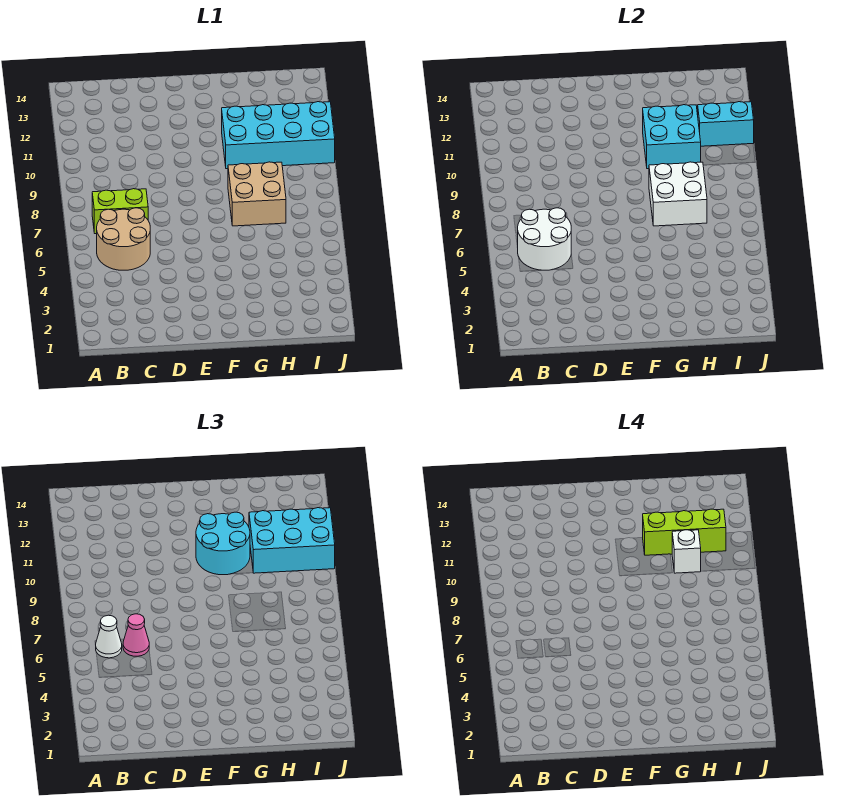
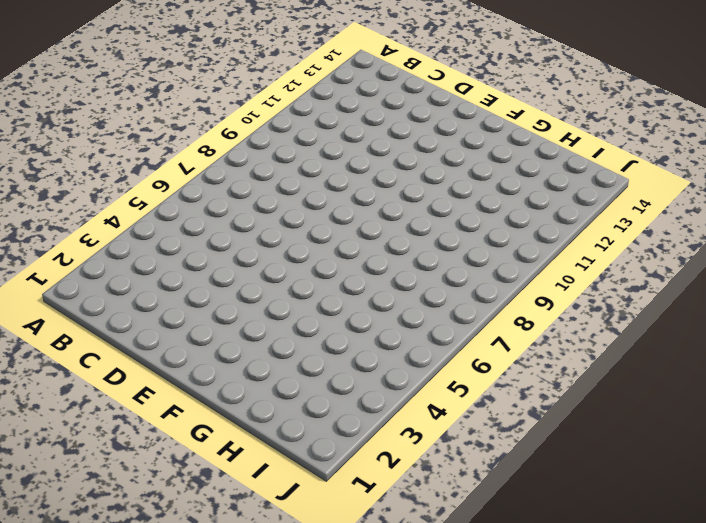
none -> tan round brick B5:C6 level 1
none -> lime brick B7:C7 level 1
none -> tan brick G7:H8 level 1

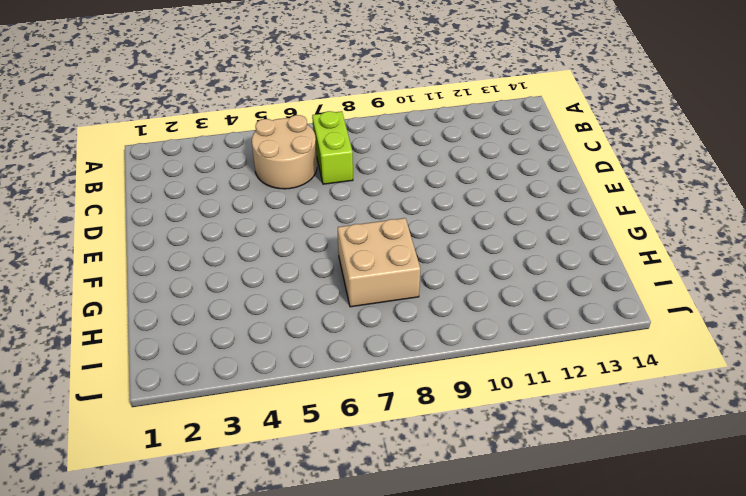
none -> cyan brick G10:J11 level 1
none -> white round brick B5:C6 level 2
none -> white brick G7:H8 level 2

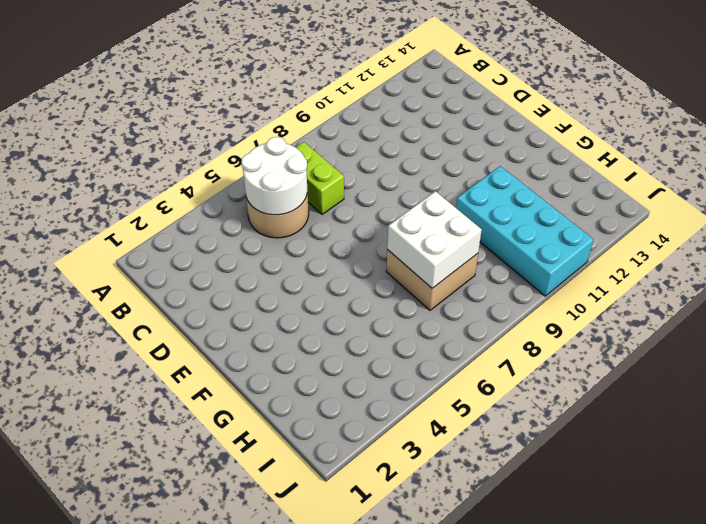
none -> cyan brick G10:H11 level 2
none -> cyan brick I11:J11 level 2
none -> white cone B6 level 3

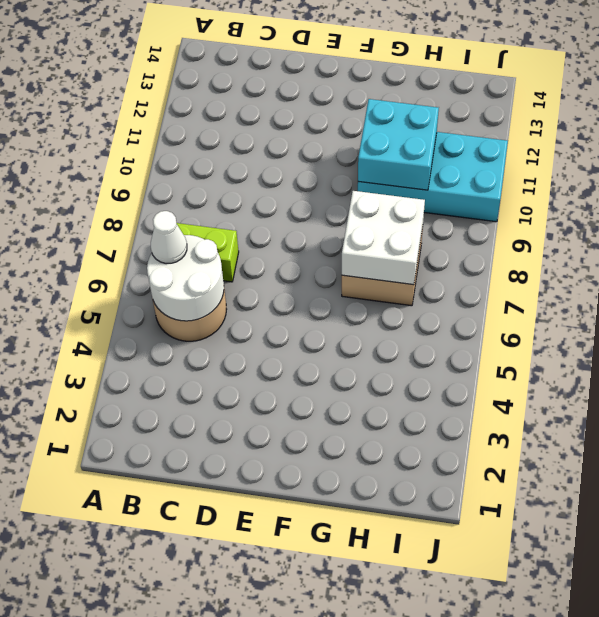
none -> cyan brick I11:J11 level 2
none -> pink cone C6 level 3
none -> cyan round brick F10:G11 level 3

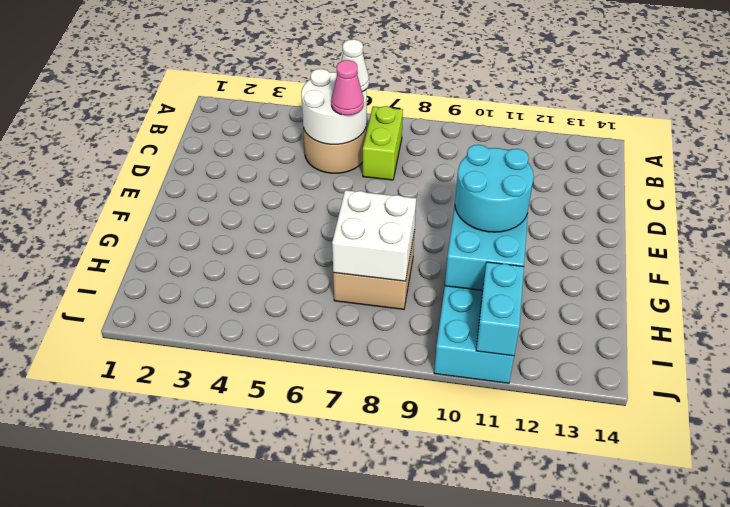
none -> cyan brick H10:J11 level 3
none -> lime brick G11:I11 level 4
none -> white brick H10 level 4

